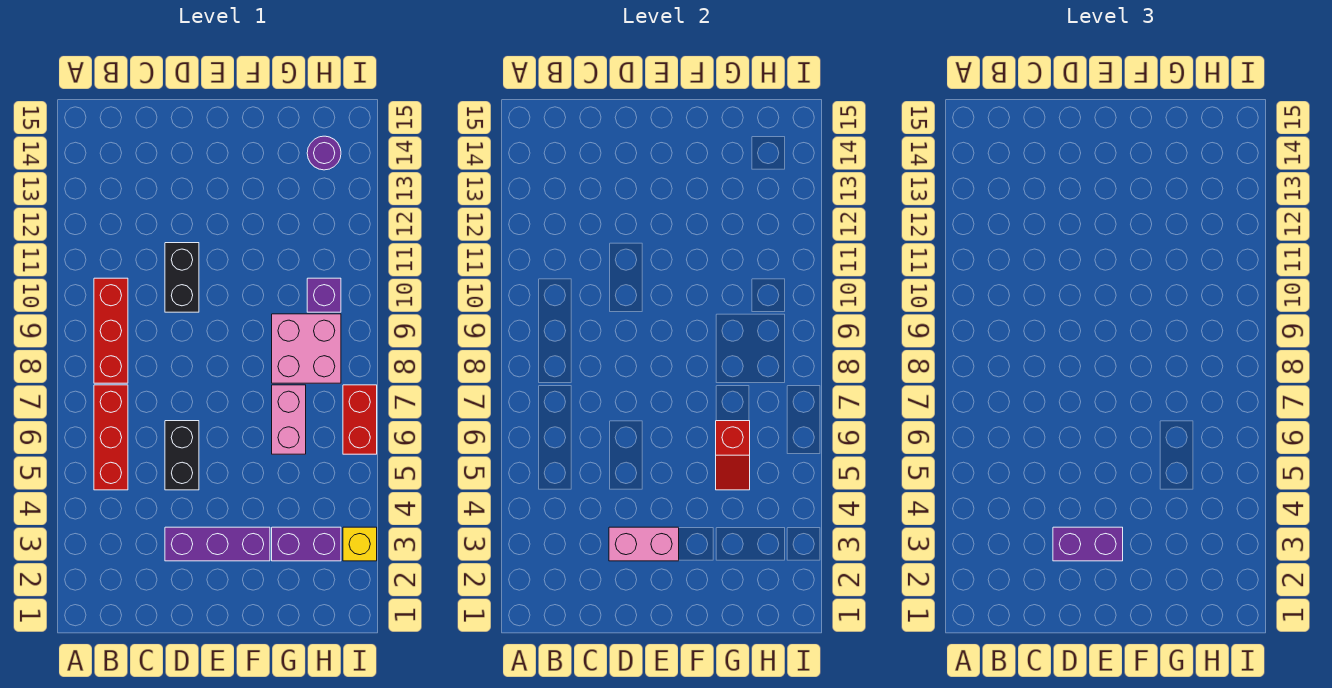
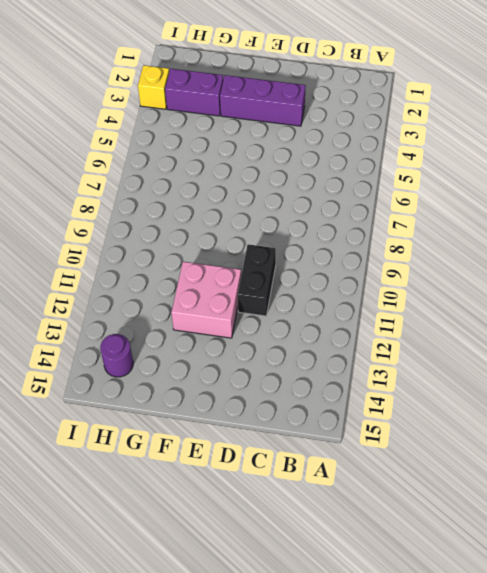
pink brick E11:F12 level 1 -> pink brick G8:H9 level 1
none -> red brick B5:B7 level 1
none -> red brick B8:B10 level 1
none -> black brick D5:D6 level 1

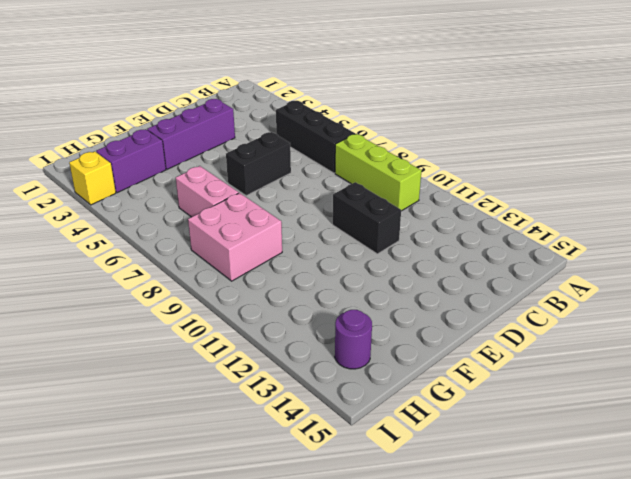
black brick B5:B7 level 1 -> red brick B5:B7 level 1
lime brick B8:B10 level 1 -> red brick B8:B10 level 1
black brick D6:E6 level 1 -> black brick D5:D6 level 1
none -> purple brick H10 level 1
none -> red brick I6:I7 level 1
none -> pink brick D3:E3 level 2

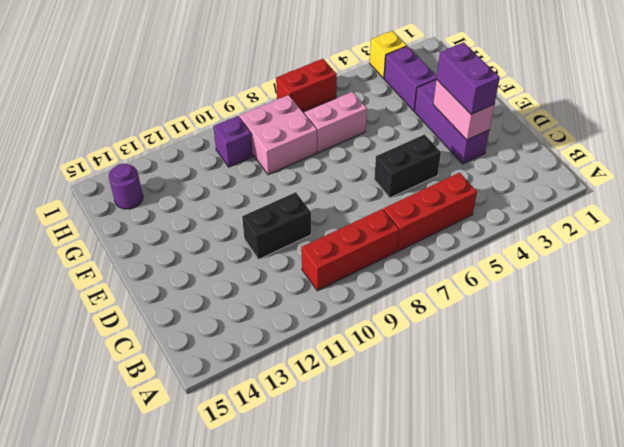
none -> red slope G5:G6 level 2 top 6

